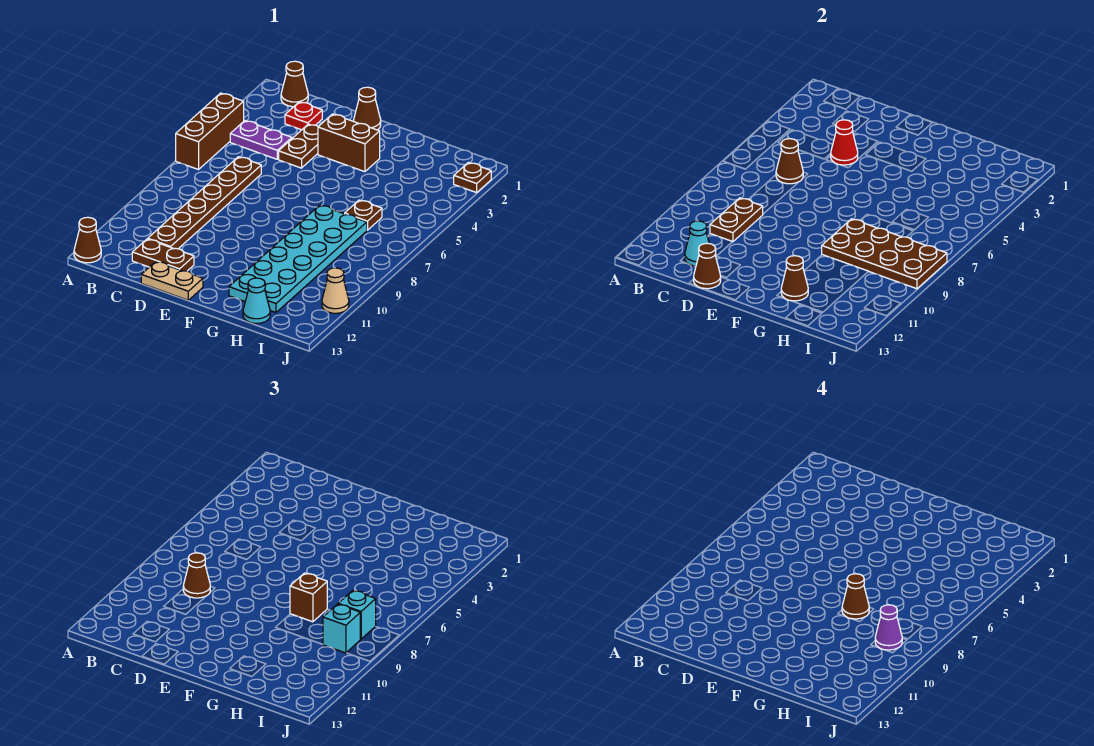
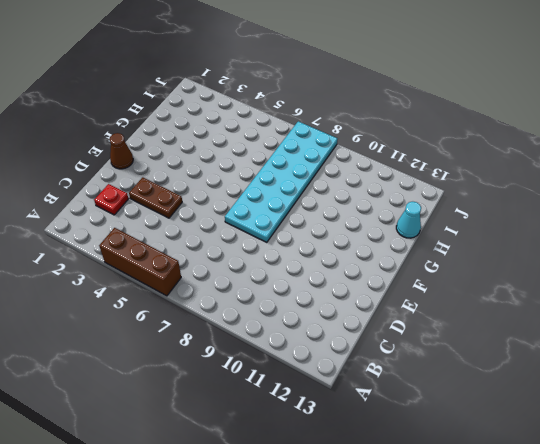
cyan plate E7:J8 level 1 -> cyan plate G7:H12 level 1
none -> brown cone A13 level 1
none -> brown cone B1 level 1
none -> purple plate B4:C4 level 1

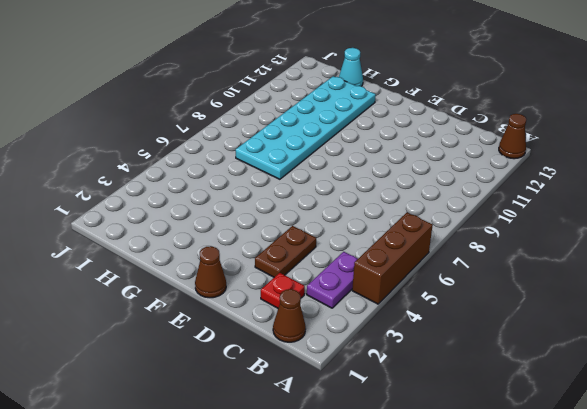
purple plate B3:B4 level 1 -> purple plate B4:C4 level 1
none -> brown plate C6:C11 level 1
none -> brown plate C12:D12 level 1
none -> tan plate D13:E13 level 1

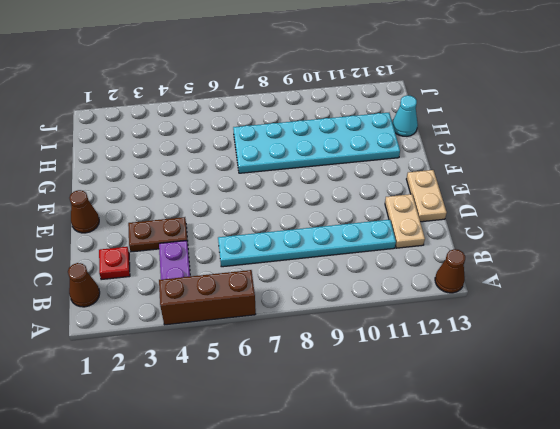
cyan plate C6:C11 level 1 -> brown plate C6:C11 level 1
tan plate C12:D12 level 1 -> brown plate C12:D12 level 1
none -> brown brick E3:F3 level 1
none -> brown plate H6 level 1
none -> brown plate J2 level 1

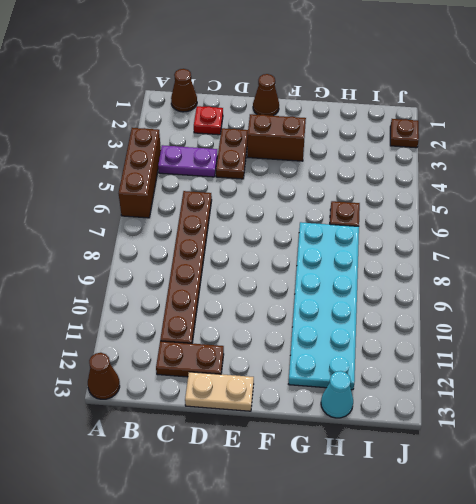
none -> tan cone J11 level 1
none -> brown cone C6 level 2
none -> brown plate C9:C10 level 2

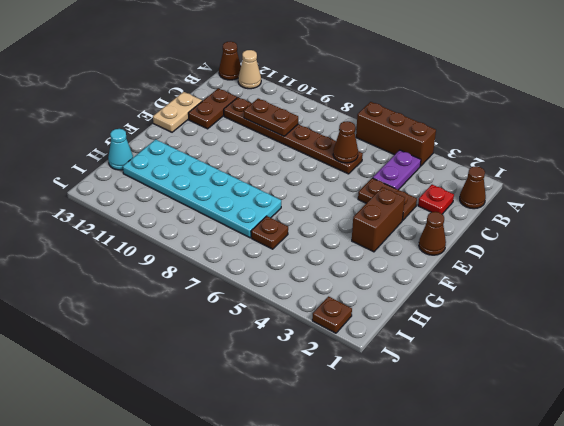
tan cone A12 level 1 -> tan cone J11 level 1
none -> cyan cone C12 level 2
none -> red cone D4 level 2
none -> brown cone D13 level 2

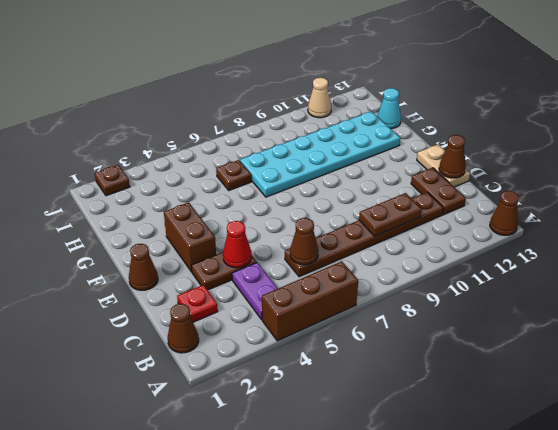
none -> cyan cone C12 level 2
none -> brown plate G8:J9 level 2
none -> brown cone G12 level 2

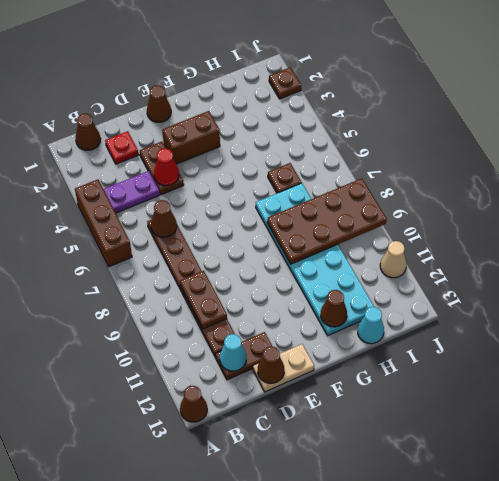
none -> brown cone C9 level 3
none -> brown brick G8 level 3
none -> cyan brick I8 level 3

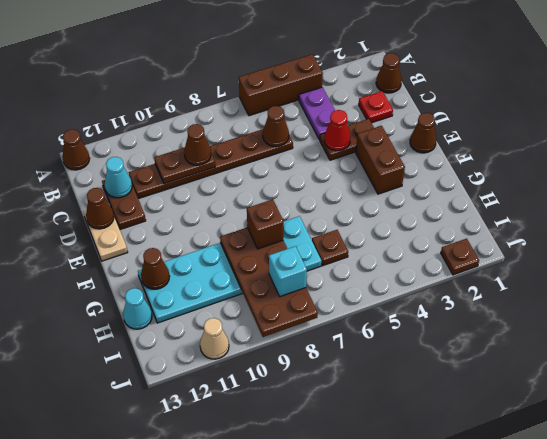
none -> cyan brick I9 level 3
none -> brown cone G8 level 4
none -> purple cone I9 level 4

